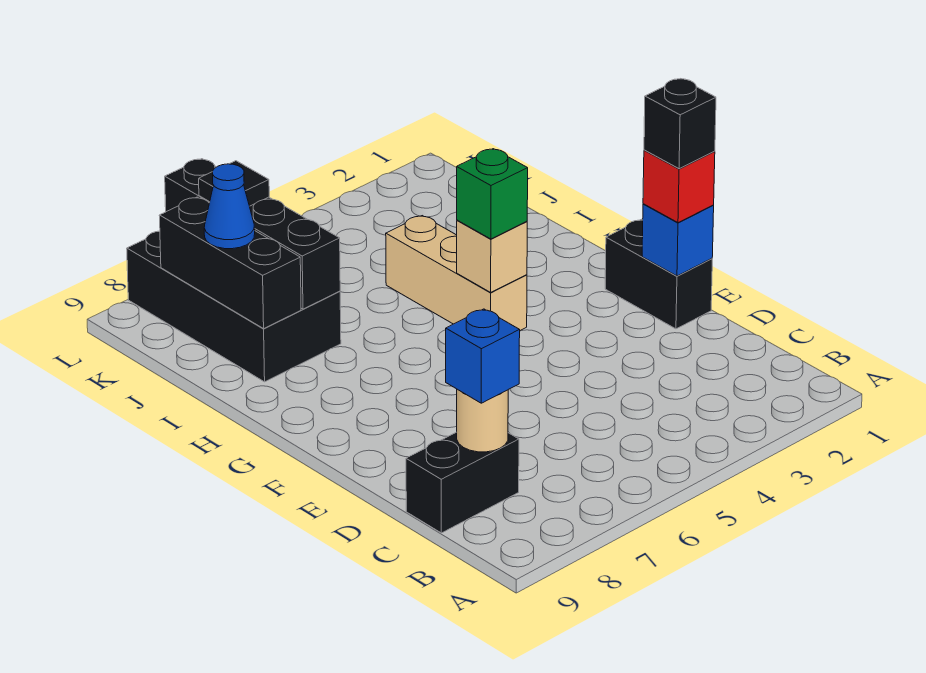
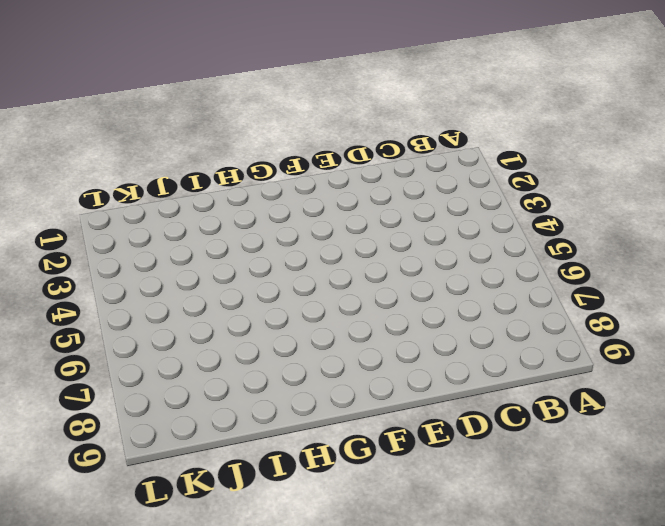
none -> black brick C8:C9 level 1
none -> black brick E1:F1 level 1
none -> tan brick G4:I4 level 1

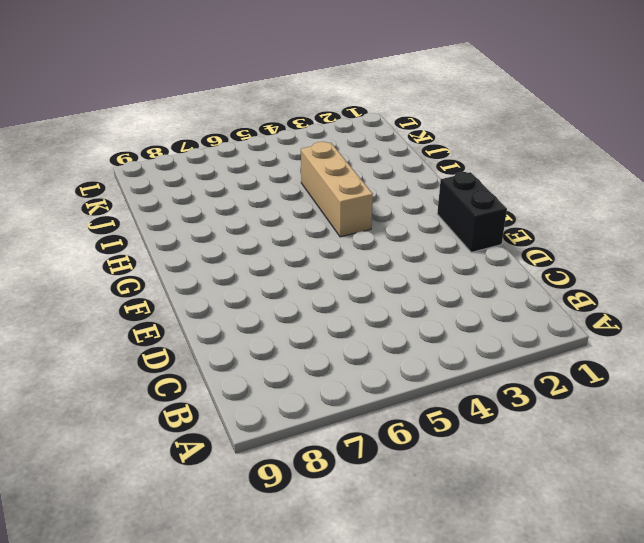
none -> black brick C8:C9 level 1
none -> black brick I7:L8 level 1
none -> tan round brick C8 level 2

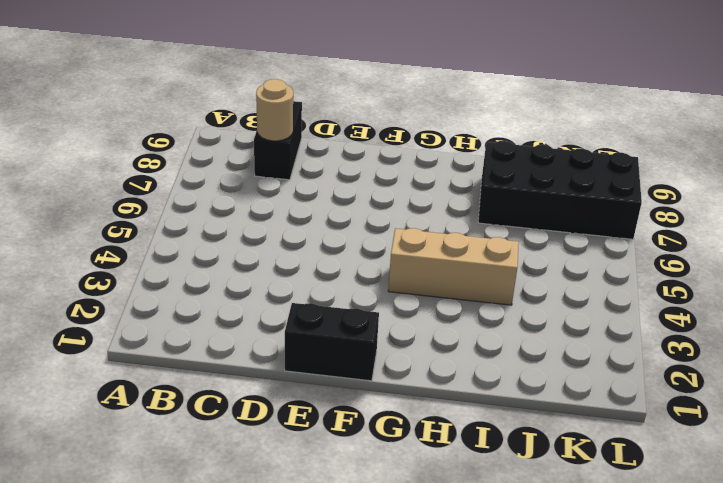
none -> blue brick E1 level 2
none -> tan brick G4 level 2
none -> black brick I7:L7 level 2

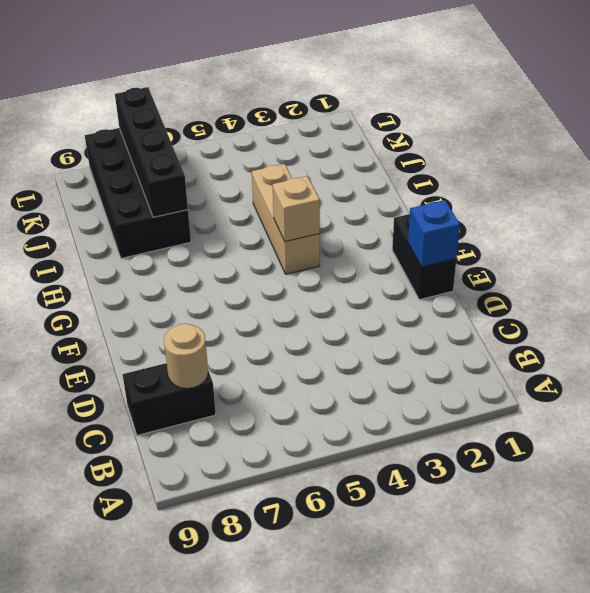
none -> black brick I8:K8 level 2
none -> blue brick C8 level 3
none -> red brick E1 level 3

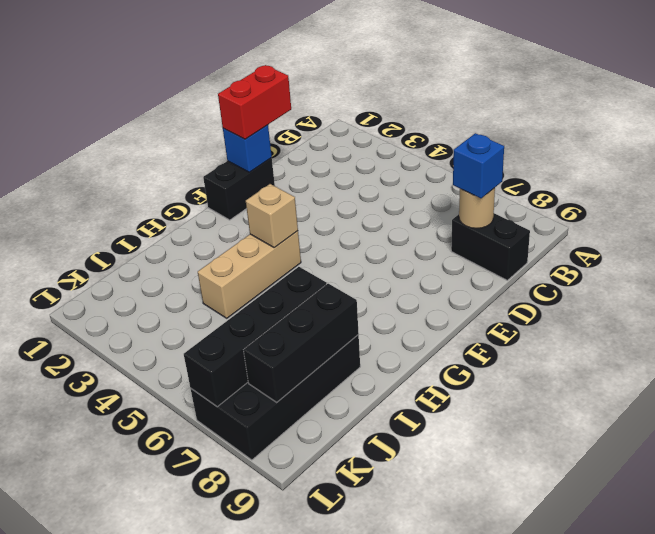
red brick D1:E1 level 3 -> red brick E1 level 3
none -> green brick G4 level 3
none -> blue cone J8 level 3
none -> black tile K7 level 3

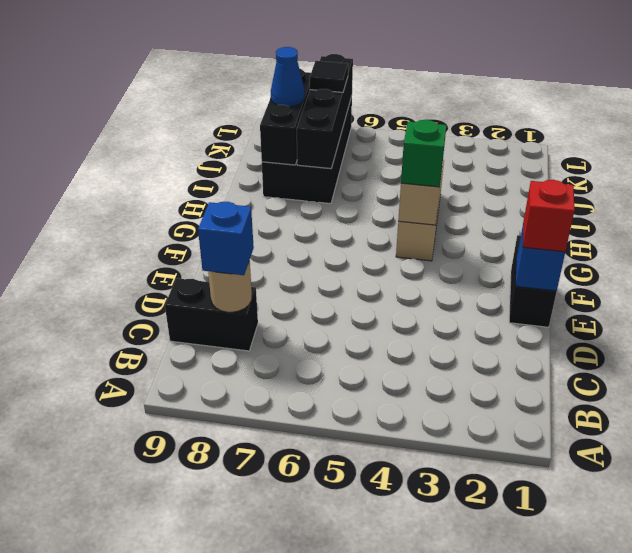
none -> black brick E1 level 4

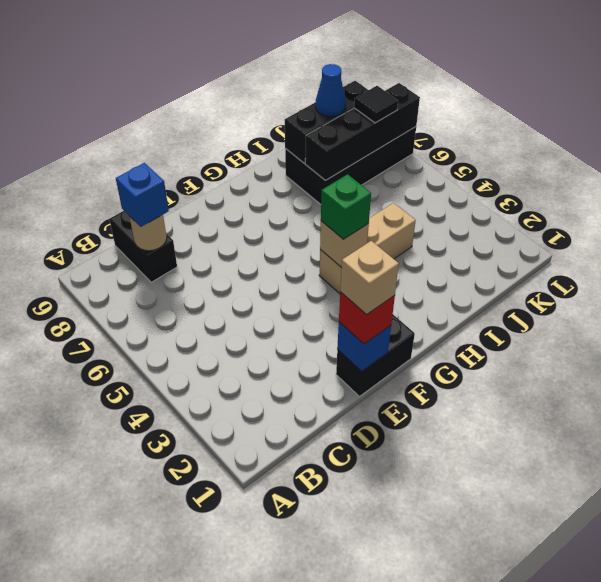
tan brick E1 level 4 -> black brick E1 level 4

